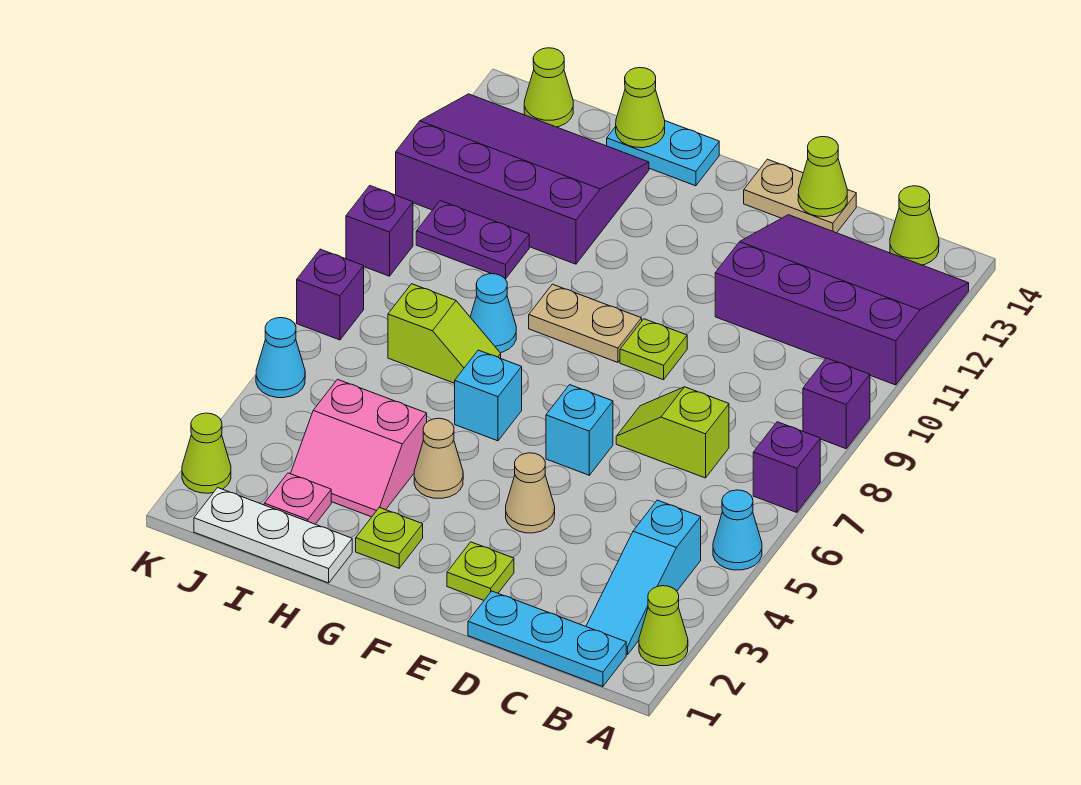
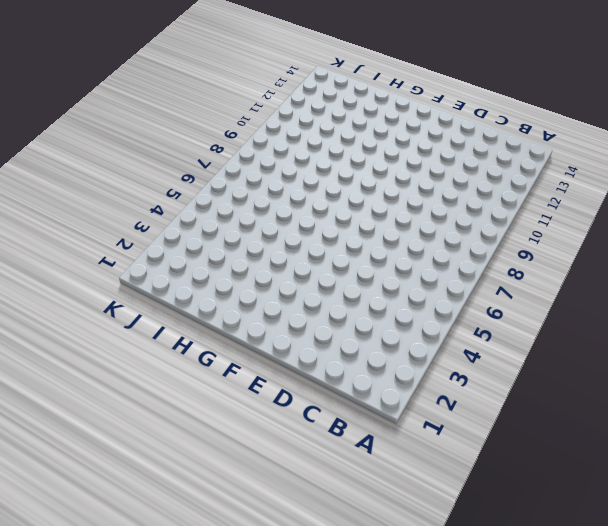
none -> lime cone A2 level 1
none -> cyan cone A5 level 1
none -> purple brick A7 level 1
none -> purple brick A9 level 1

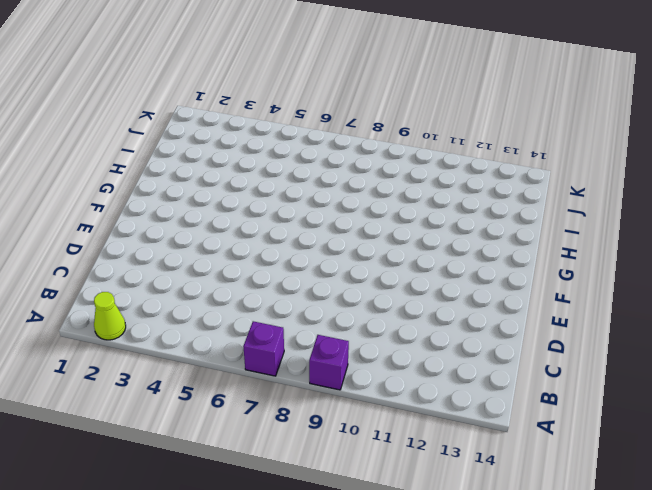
none -> cyan cone A5 level 1
none -> purple slope A11:D13 level 1 top 11
none -> cyan plate B1:D1 level 1
none -> cyan slope B2:B4 level 1 top 4

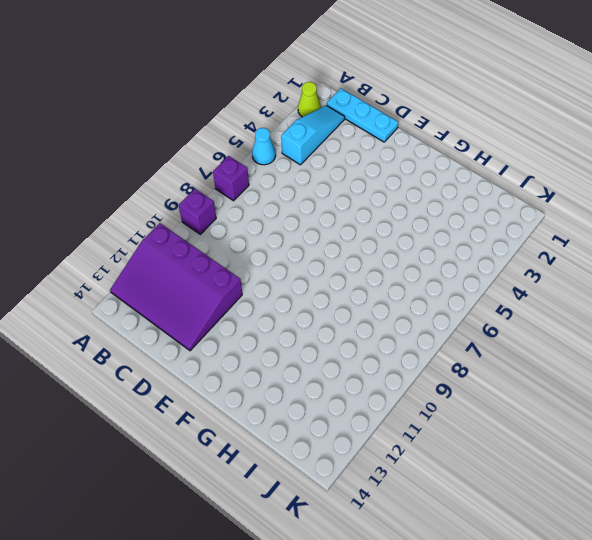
none -> lime cone B14 level 1
none -> lime slope C7:D7 level 1 top C
none -> tan plate D14:E14 level 1
none -> lime plate E2 level 1

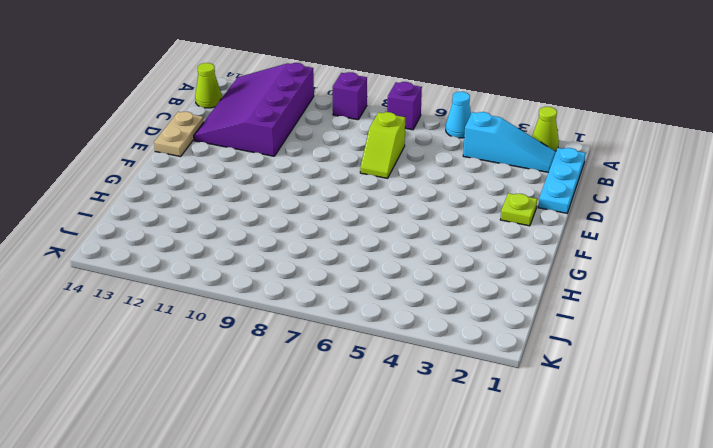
none -> tan cone E4 level 1
none -> cyan brick E6 level 1
none -> lime plate E9 level 1
none -> tan plate F9:G9 level 1

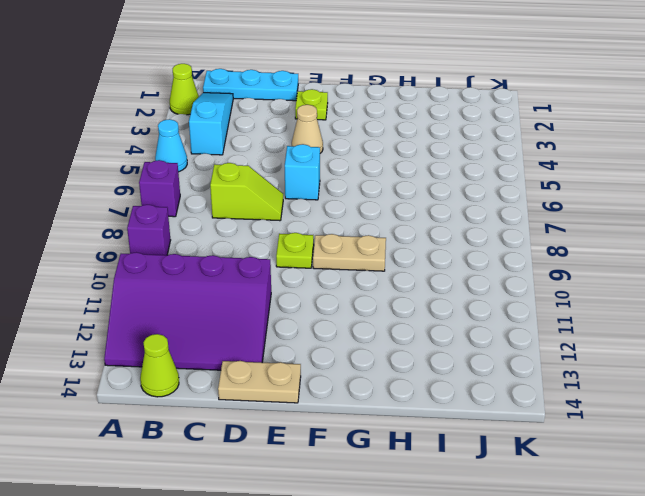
none -> lime plate G2 level 1
none -> tan cone G4 level 1
none -> cyan brick G6 level 1
none -> cyan plate G14:H14 level 1

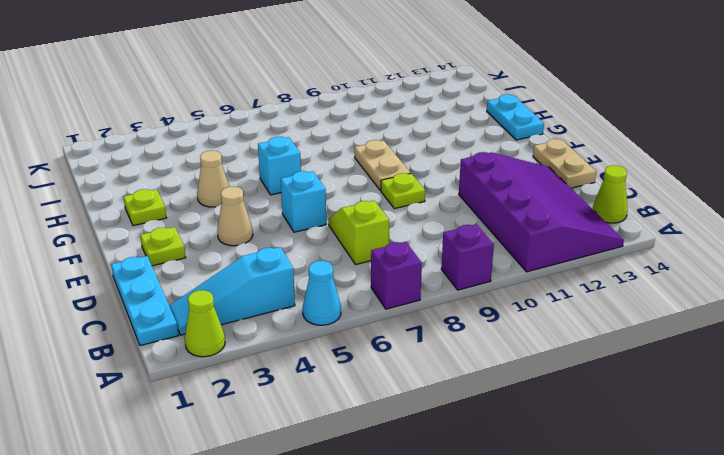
none -> white plate H1:J1 level 1
none -> pink slope H3:I4 level 1 top 4
none -> lime slope H7:I7 level 1 top I
none -> cyan cone H8 level 1

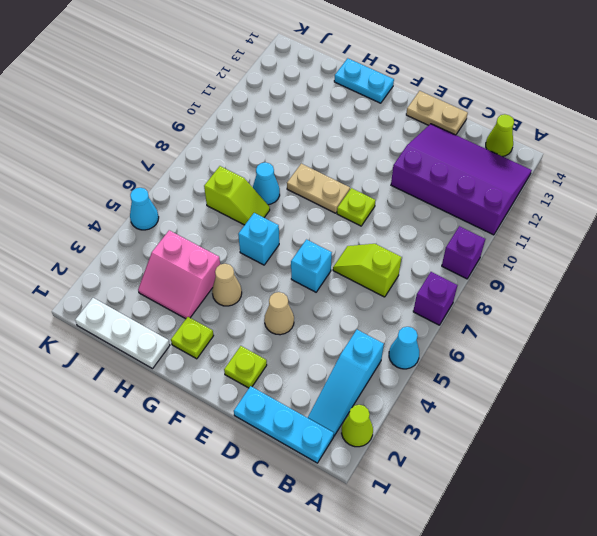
none -> purple slope H11:K13 level 1 top 11
none -> pink plate I2 level 1
none -> purple plate I10:J10 level 1
none -> lime cone J14 level 1

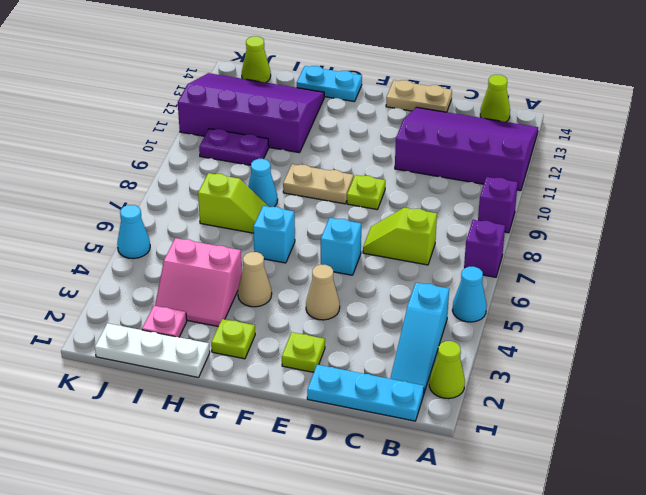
none -> lime cone K2 level 1
none -> purple brick K7 level 1
none -> purple brick K9 level 1
none -> lime cone D14 level 2

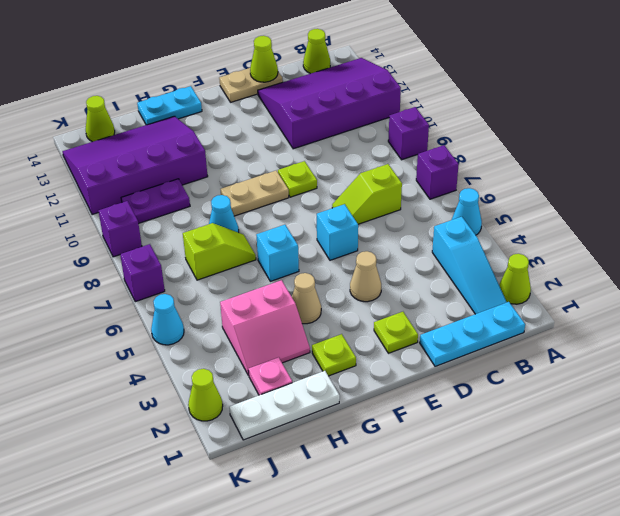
none -> lime cone H14 level 2

